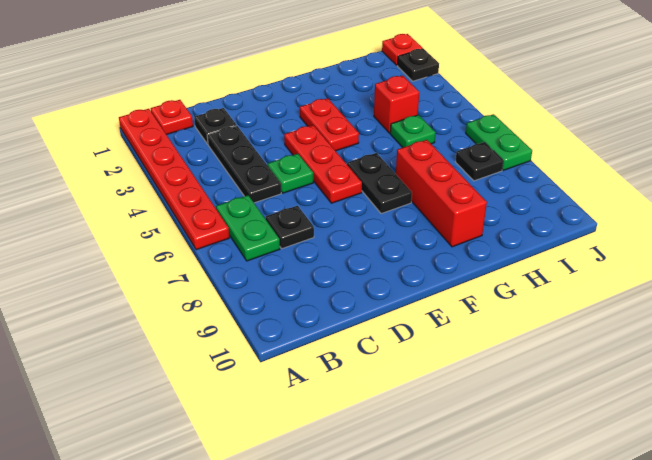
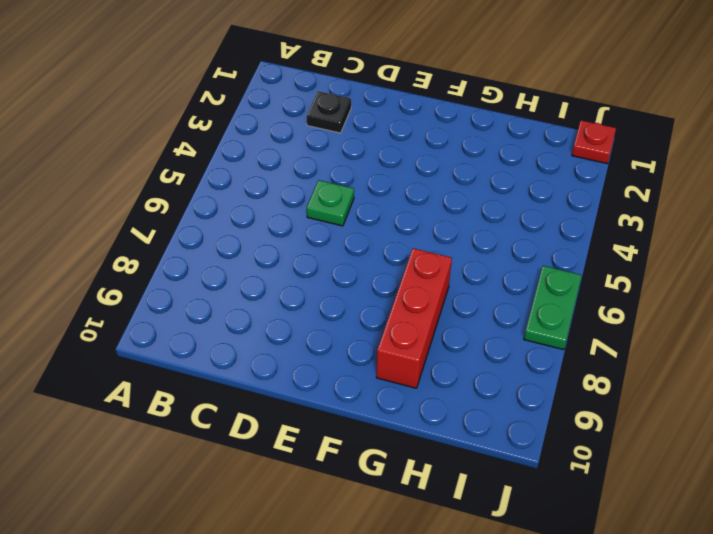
none -> red plate A1:A6 level 1
none -> red plate B1 level 1
none -> green plate B6:B7 level 1

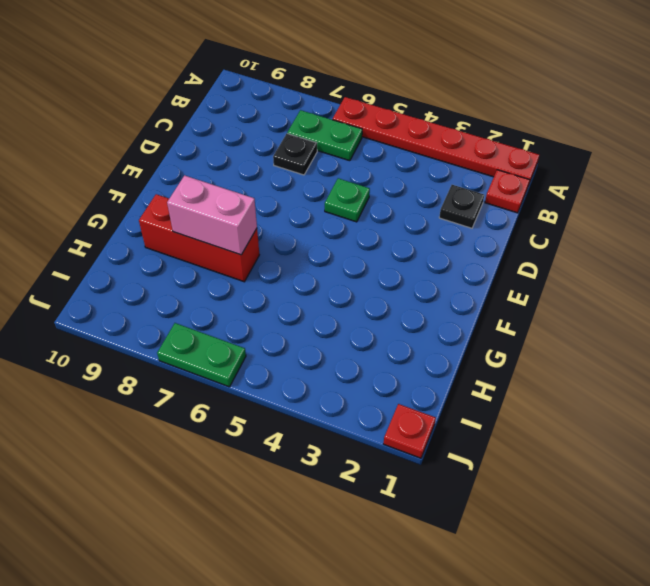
pink brick G7:G8 level 2 -> none
none -> black plate C3:C5 level 1
none -> red plate E4:E6 level 1
none -> red plate F3:F4 level 1

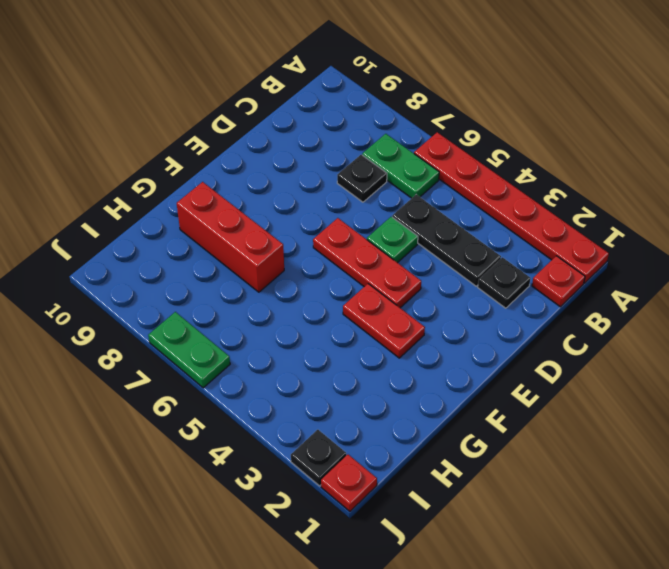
none -> black plate F6:F7 level 1
none -> red brick H4 level 1
none -> green plate H5 level 1

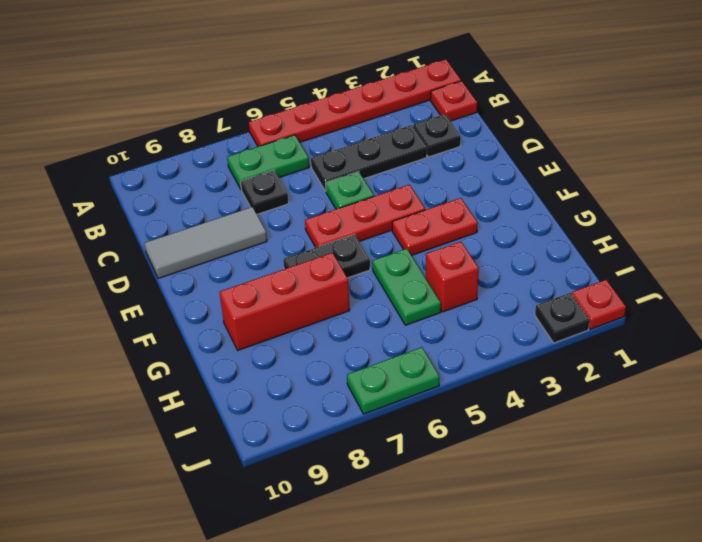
grey tile D8:D10 level 1 -> none
green plate G5:H5 level 1 -> green plate H5 level 1
none -> black plate I7 level 1

